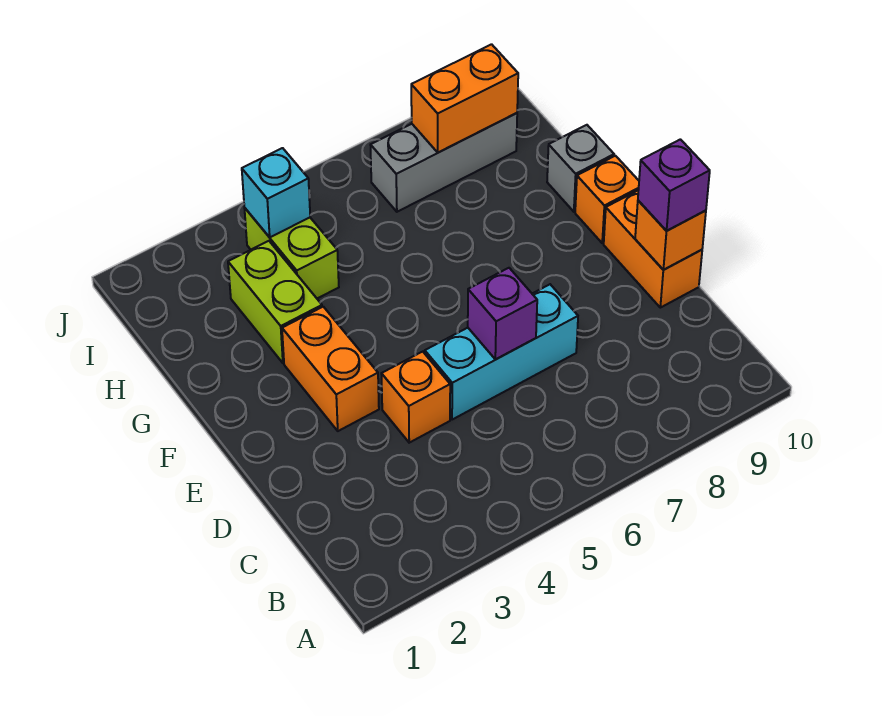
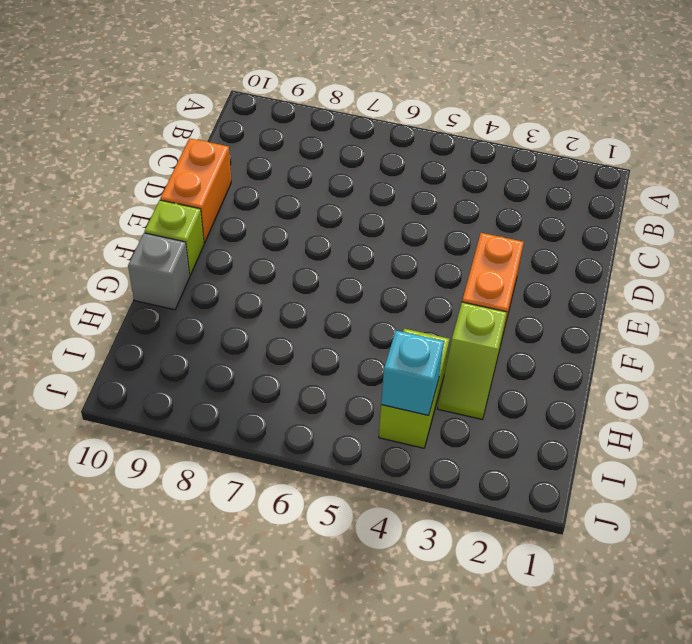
lime brick F10 level 1 -> orange brick F10 level 1
lime slope G3:H3 level 1 top G -> lime brick G3:H3 level 1
none -> orange brick D4 level 1
none -> cyan brick D5:D7 level 1
none -> grey brick I7:I9 level 1

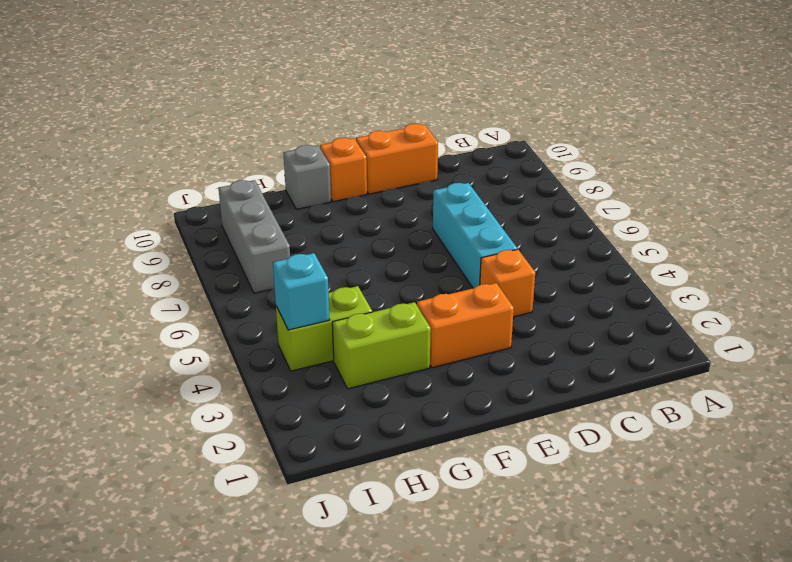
none -> purple brick D6 level 2
none -> orange brick D10 level 2
none -> orange brick I8:I9 level 2

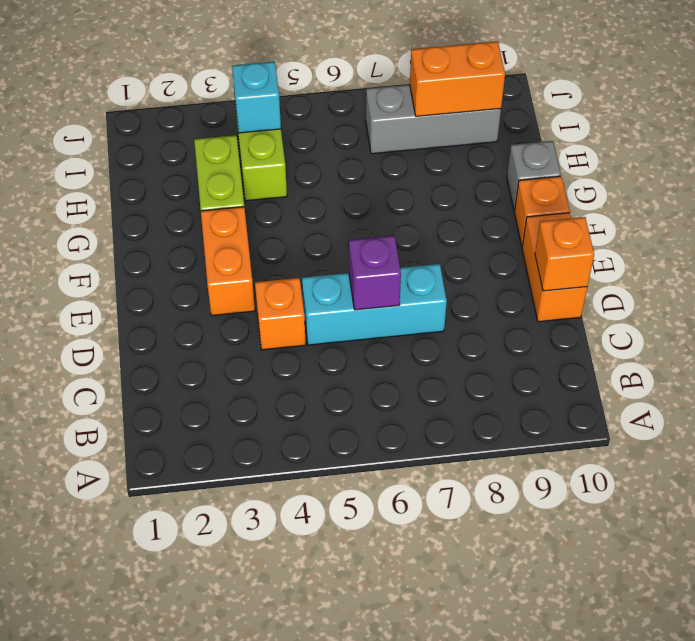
none -> purple brick D10 level 3

